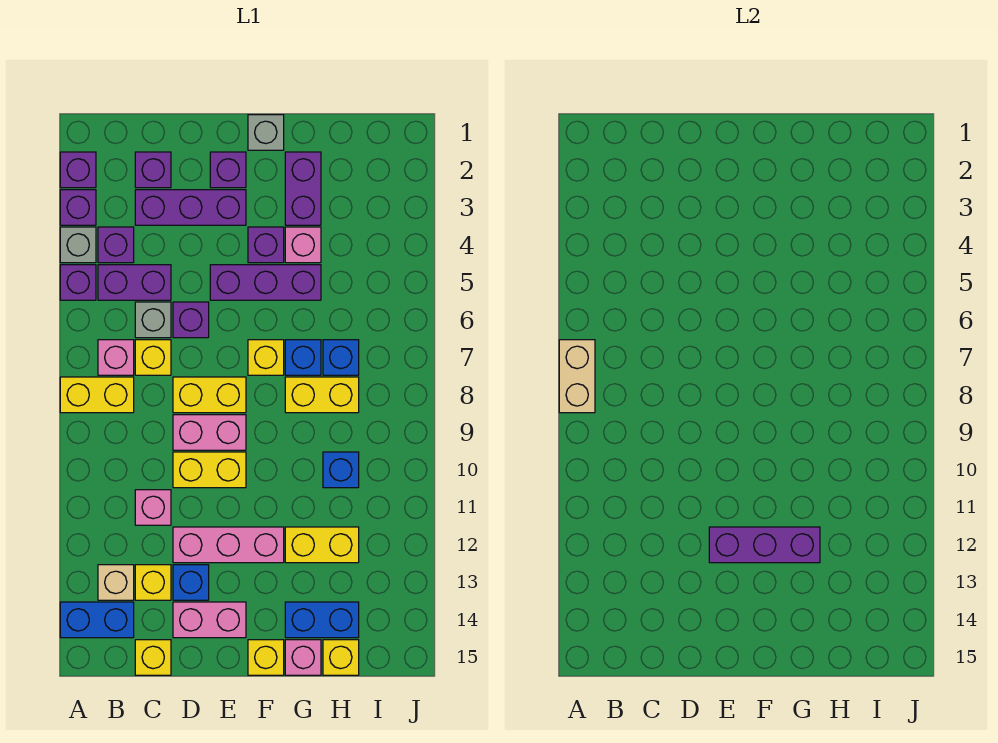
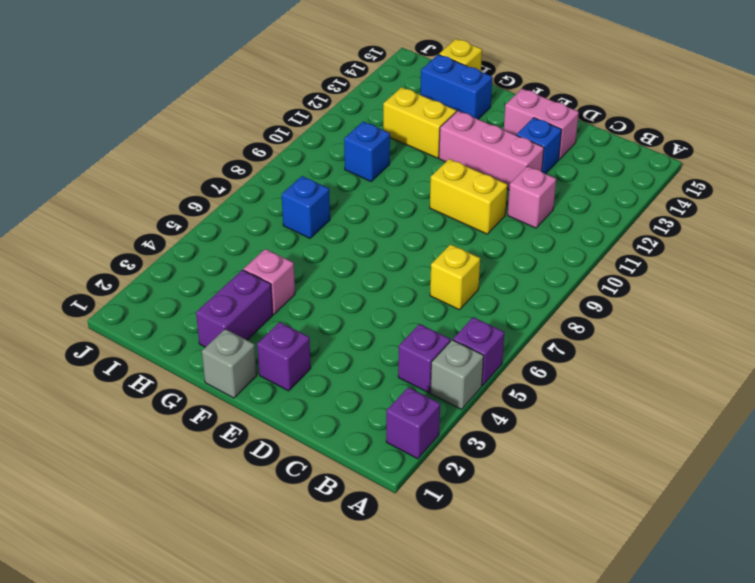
none -> purple brick A3 level 1
none -> yellow brick A8:B8 level 1
none -> blue brick A14:B14 level 1
none -> purple brick B5:C5 level 1

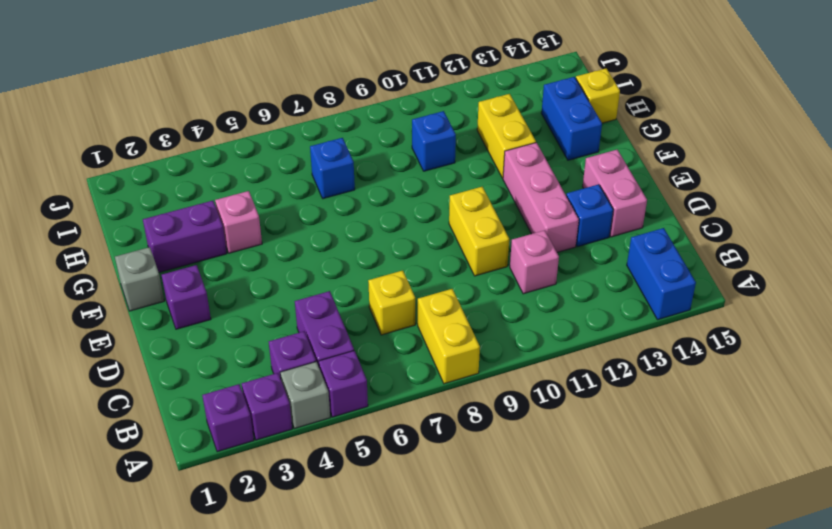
none -> pink brick B7 level 1
none -> tan brick B13 level 1
none -> purple brick C2 level 1
none -> purple brick C3:E3 level 1

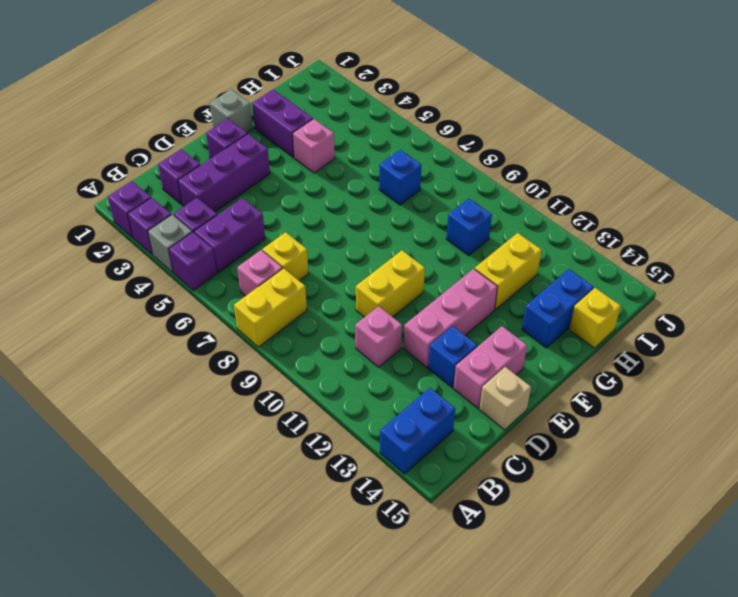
tan brick D15 level 1 -> tan brick B13 level 1
none -> grey brick C6 level 1
none -> yellow brick C13 level 1
none -> yellow brick C15 level 1
none -> purple brick D6 level 1

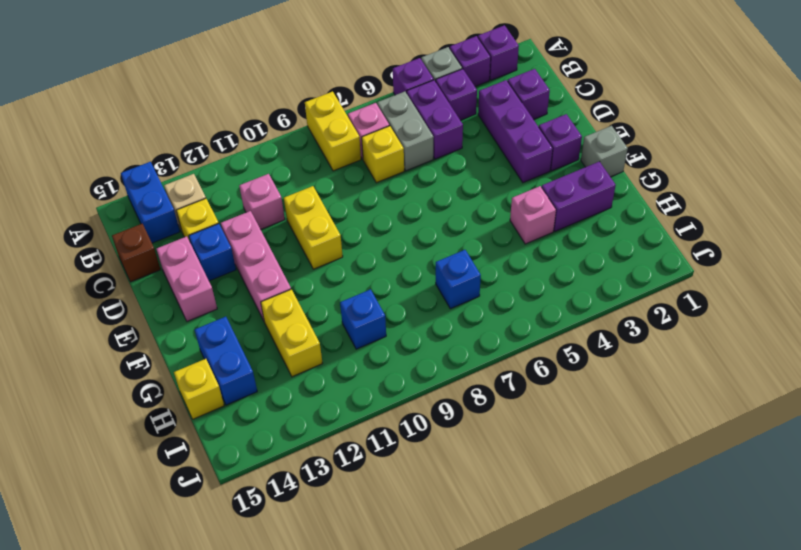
grey brick B6:C6 level 1 -> grey brick C6 level 1
brown brick C15 level 1 -> yellow brick C15 level 1
none -> purple brick D6 level 1
none -> yellow brick D8:E8 level 1
none -> pink brick D9:E9 level 1
none -> purple brick E5:G5 level 1

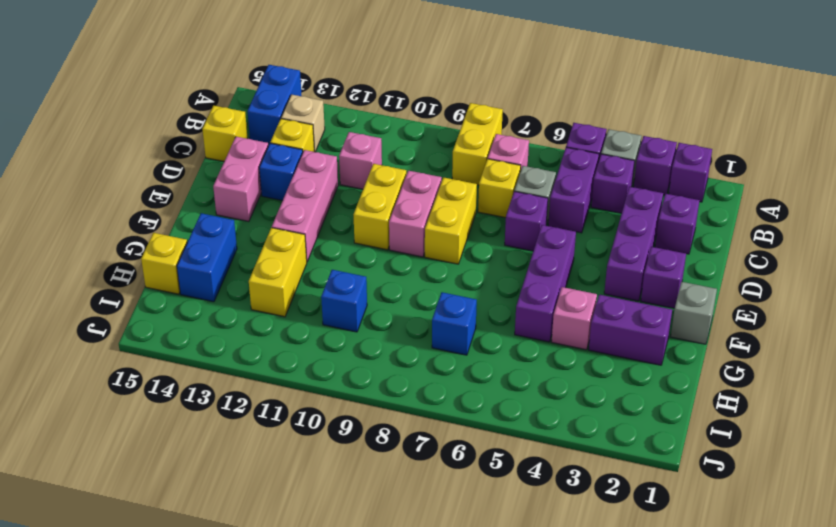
none -> purple brick F4 level 1
none -> yellow brick F7 level 1
none -> yellow brick F15 level 1
none -> blue brick G7 level 1

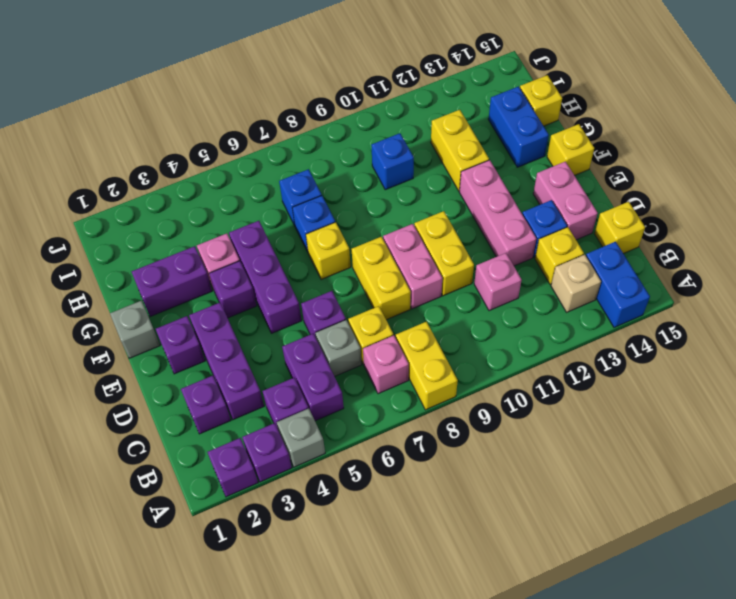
none -> purple brick A5 level 1
none -> yellow brick G8:H8 level 1
none -> pink brick G15 level 1
none -> tan brick A7:A8 level 2

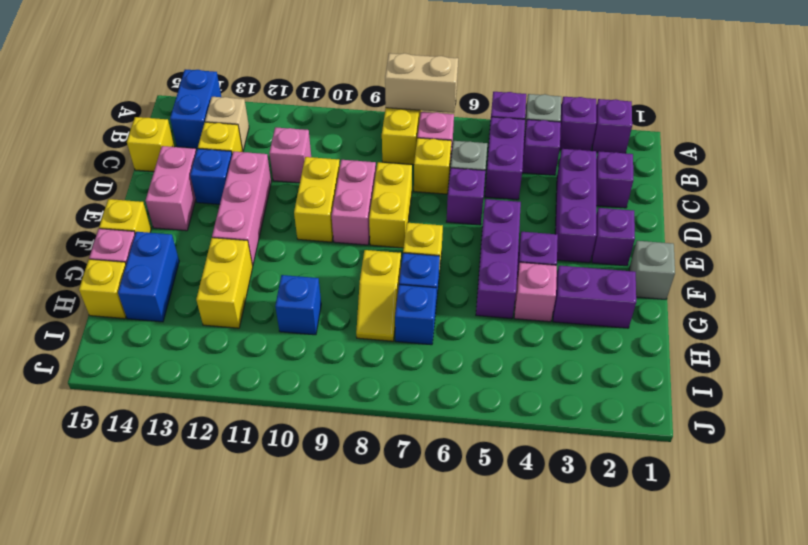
yellow slope G8:H8 level 1 top G -> yellow brick G8:H8 level 1
none -> purple brick E12:G12 level 2

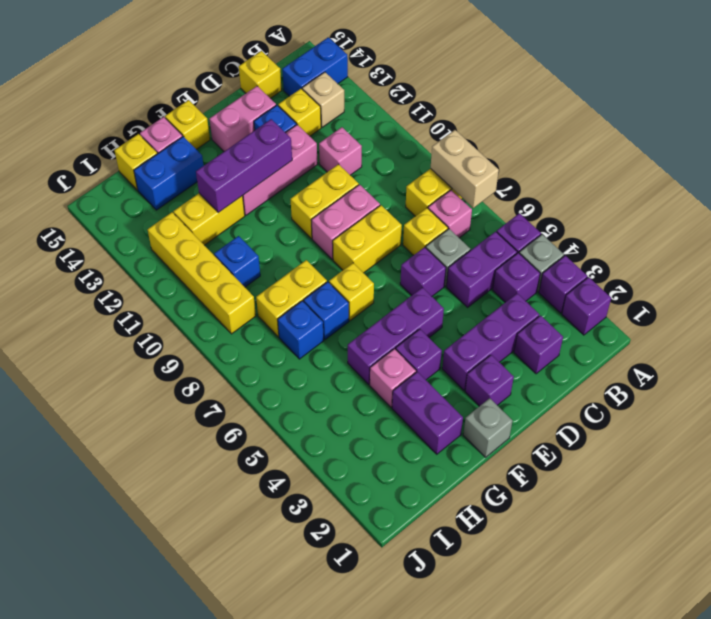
yellow brick I9:I12 level 1 -> none

